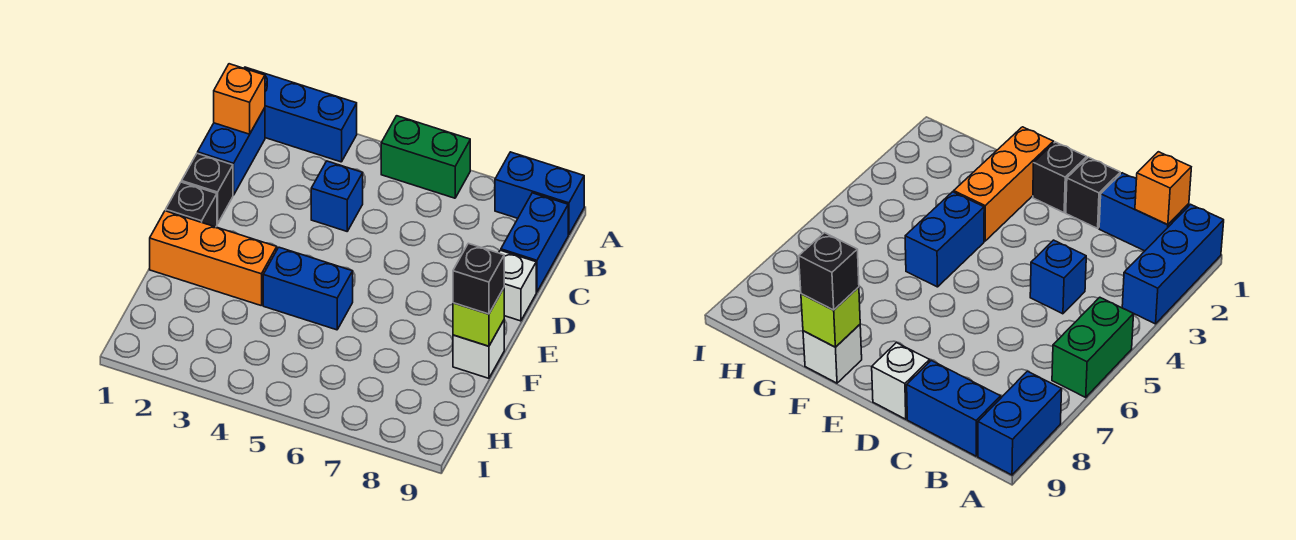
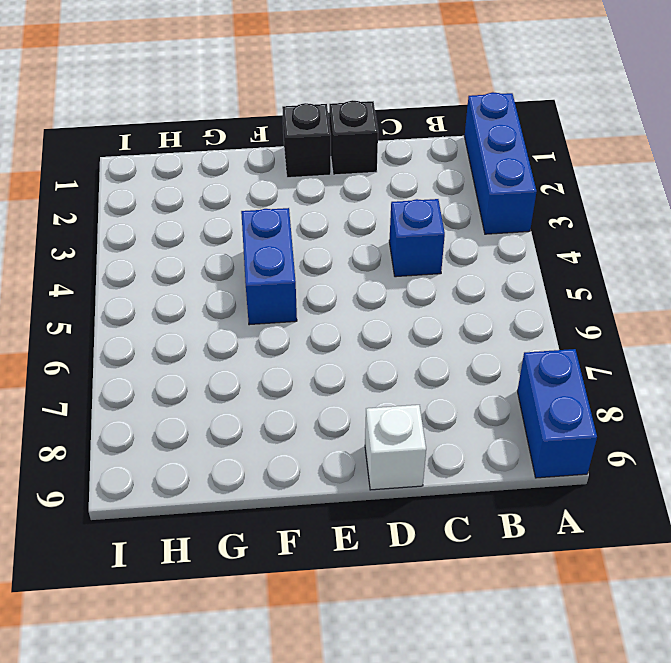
none -> green brick A5:A6 level 1
none -> blue brick B1:C1 level 1
none -> blue brick B9:C9 level 1

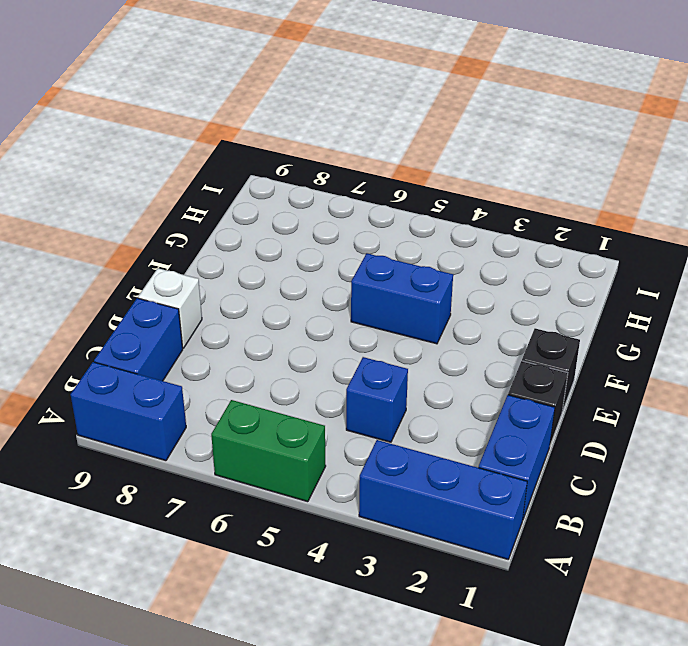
none -> orange brick F1:F3 level 1
none -> white brick F9 level 1
none -> orange brick B1 level 2

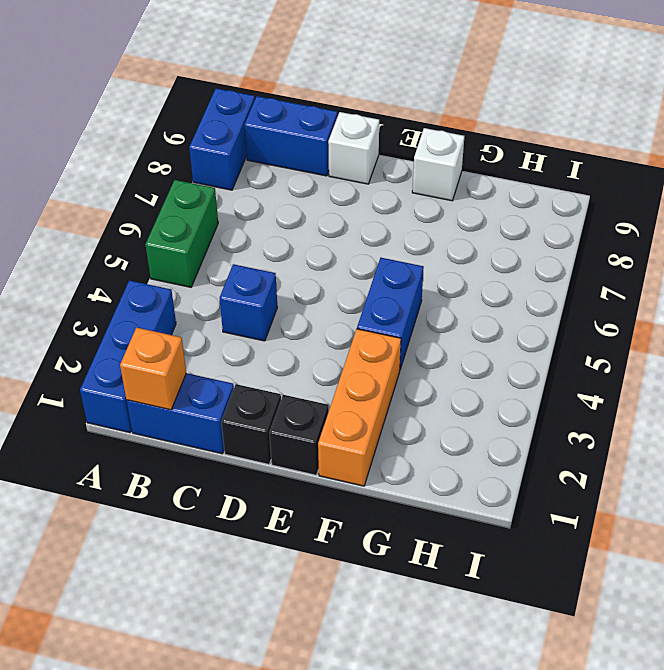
none -> lime brick F9 level 2
none -> black brick F9 level 3

